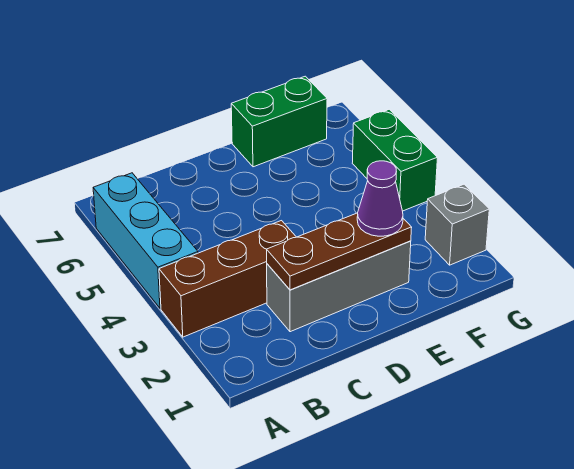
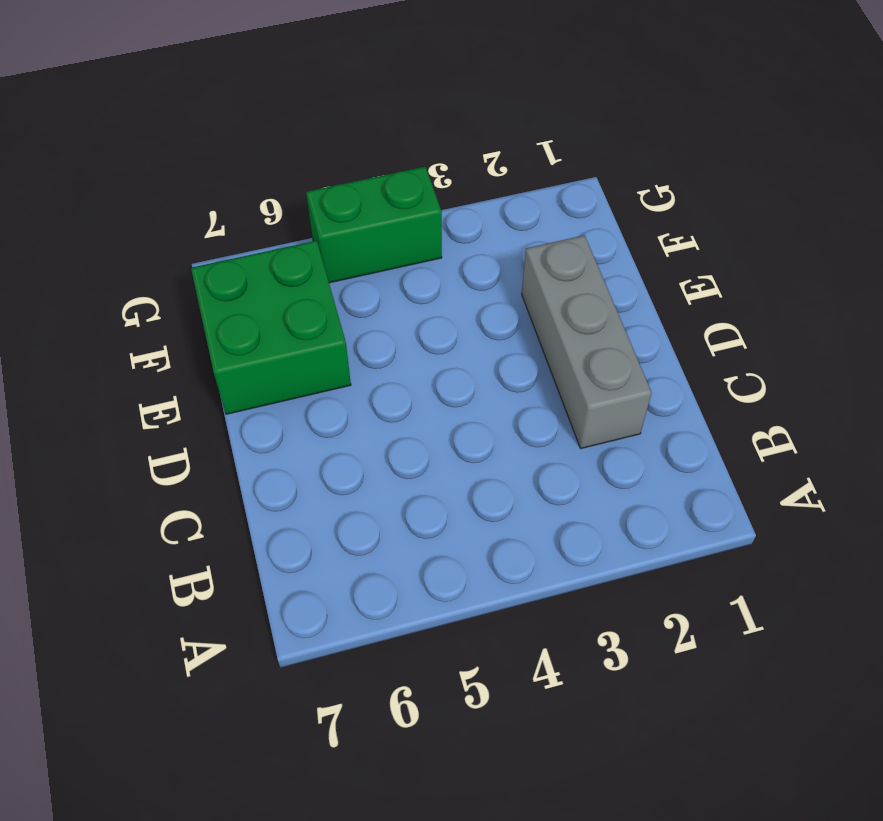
green brick E6:F7 level 1 -> green brick E7:F7 level 1
none -> brown brick A3:C3 level 1
none -> cyan brick A4:A6 level 1

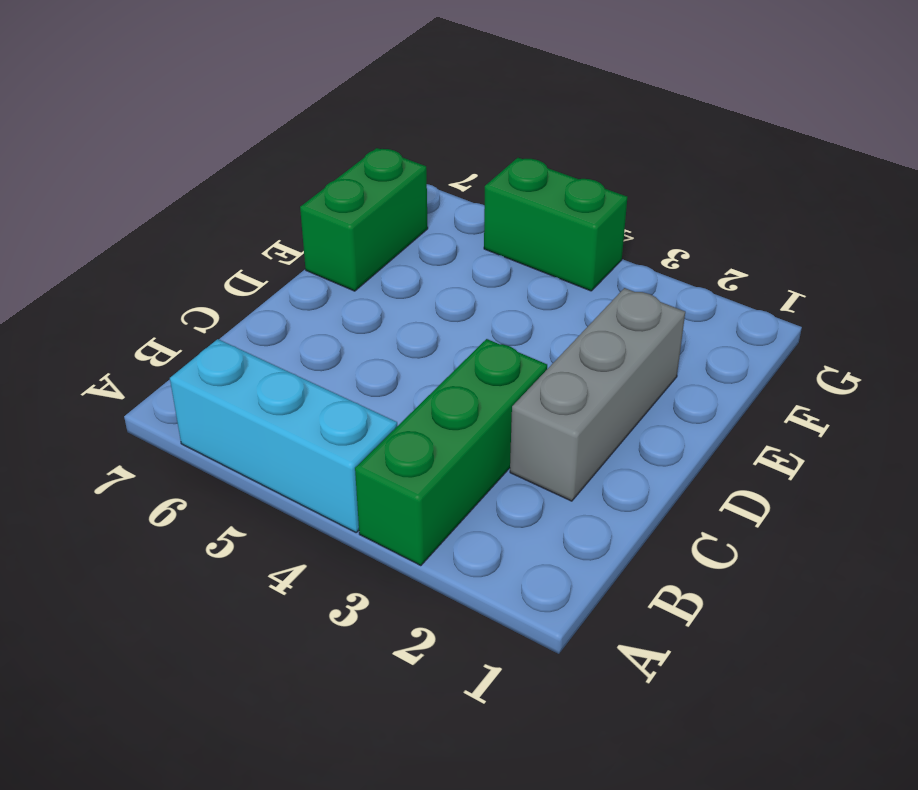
green brick A3:C3 level 1 -> brown brick A3:C3 level 1
none -> grey brick G2 level 1
none -> brown plate C2:E2 level 2

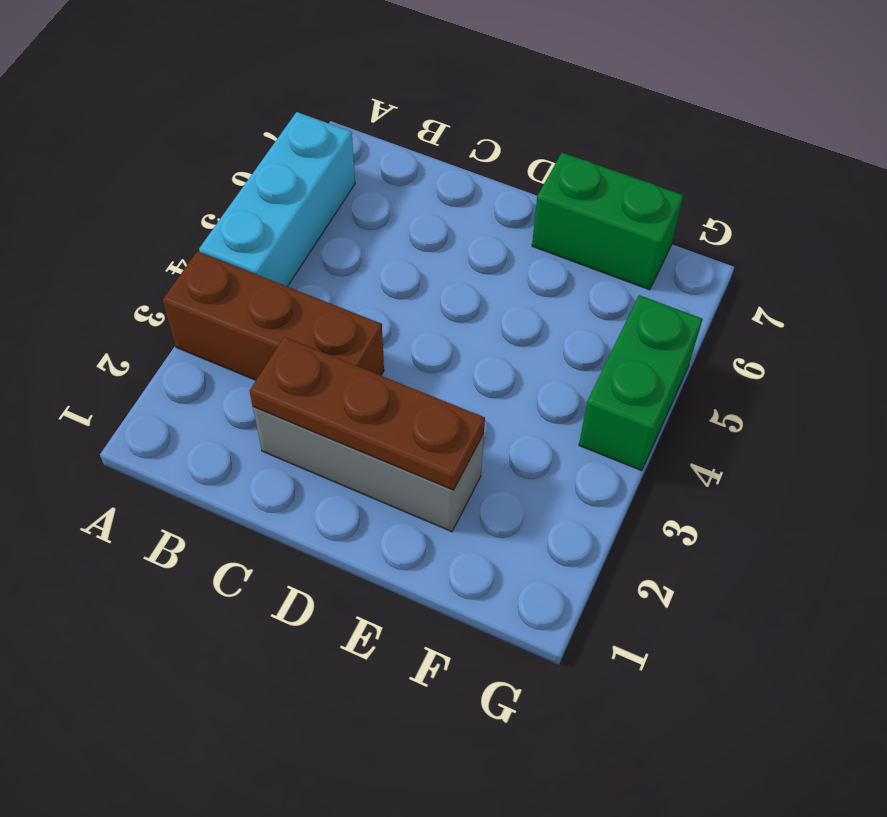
none -> grey brick G2 level 1
none -> purple cone E2 level 3

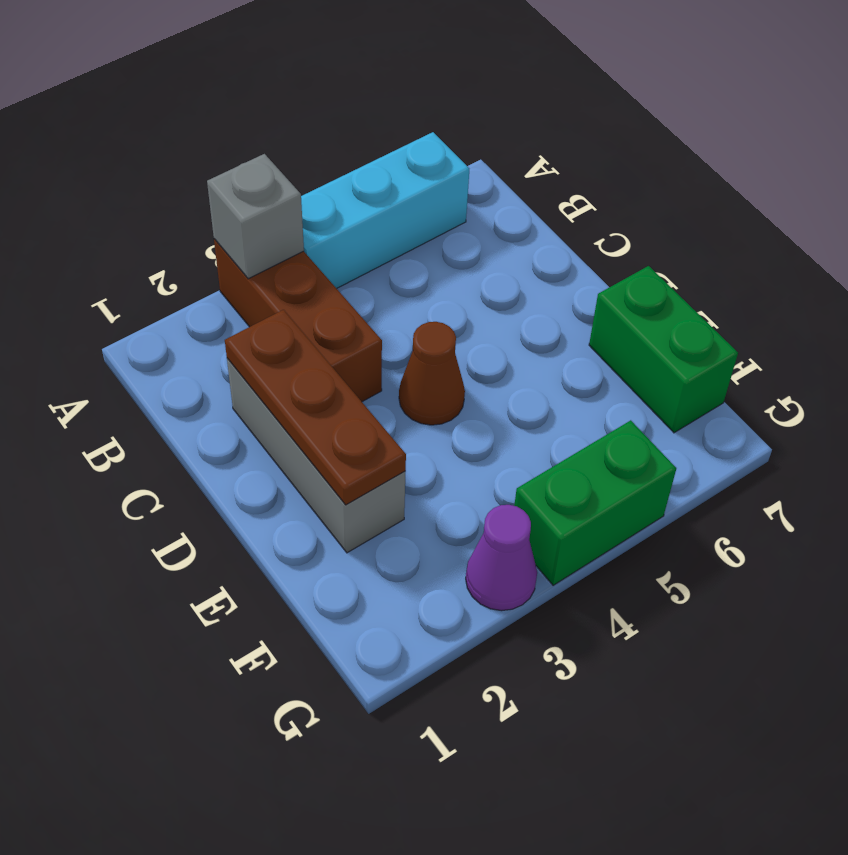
grey brick A3 level 2 -> grey brick G2 level 1
brown cone D4 level 1 -> none
purple cone G3 level 1 -> purple cone E2 level 3

